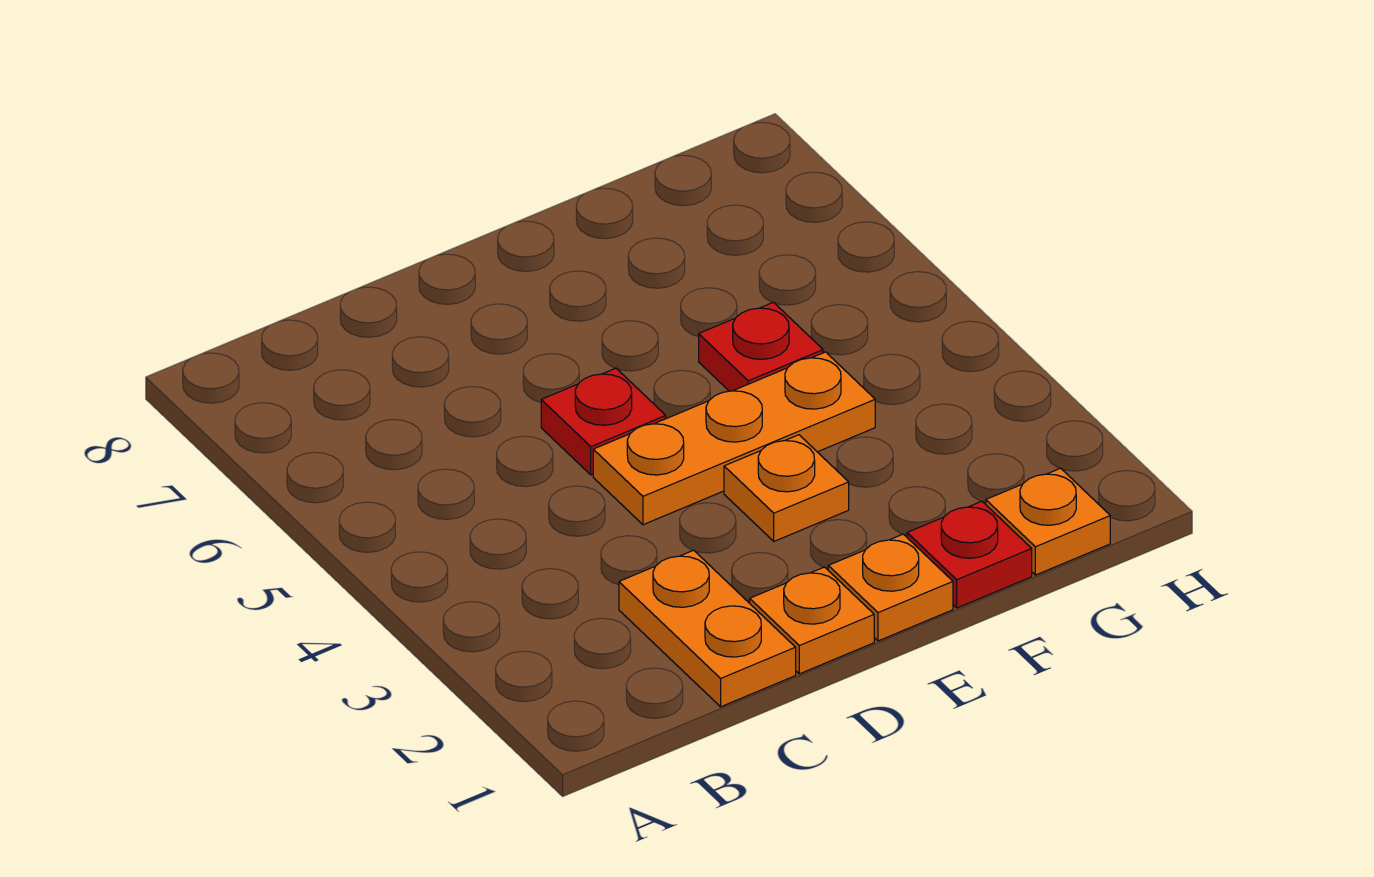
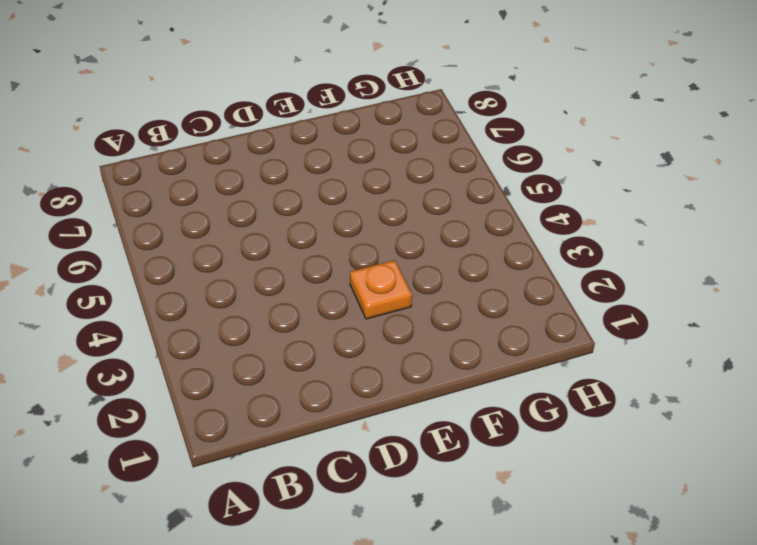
none -> orange plate C1:C2 level 1
none -> orange plate D1 level 1

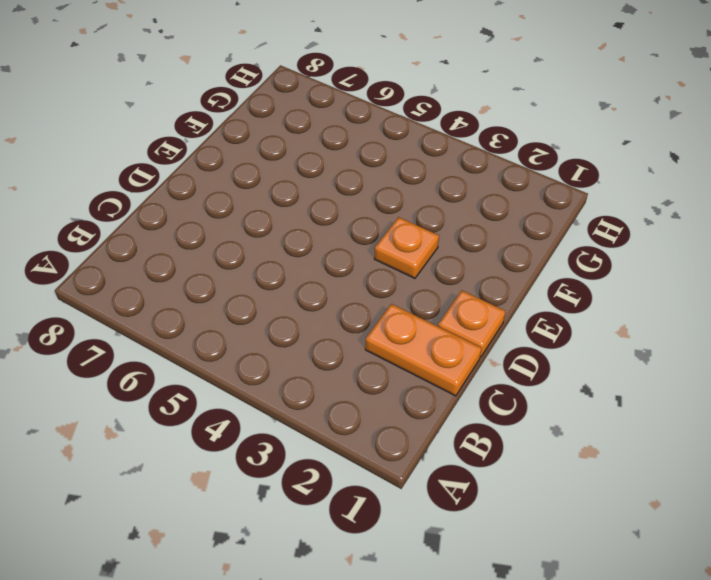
none -> orange plate D4:F4 level 1
none -> red plate D5 level 1

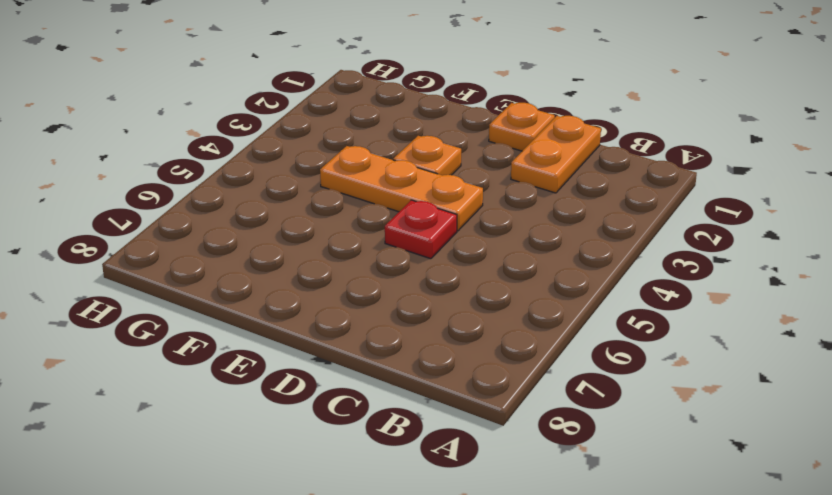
none -> orange plate E1 level 1
none -> red plate F1 level 1

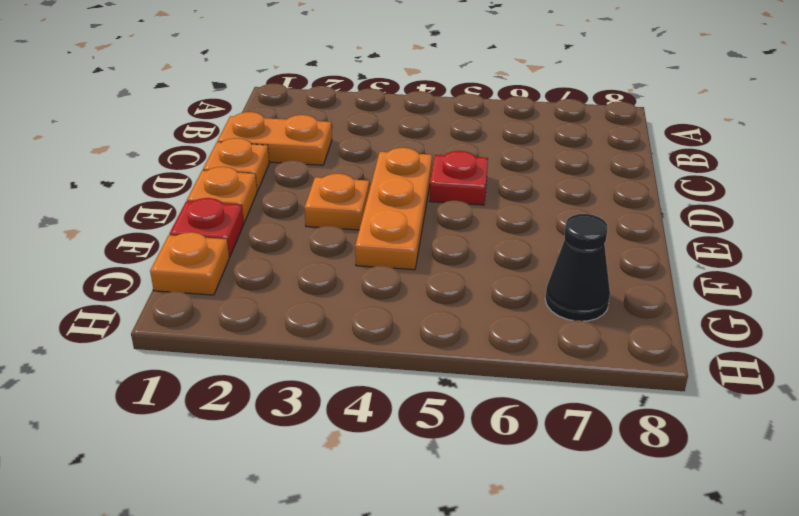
black cone G7 level 1 -> none
none -> red plate F5 level 1

